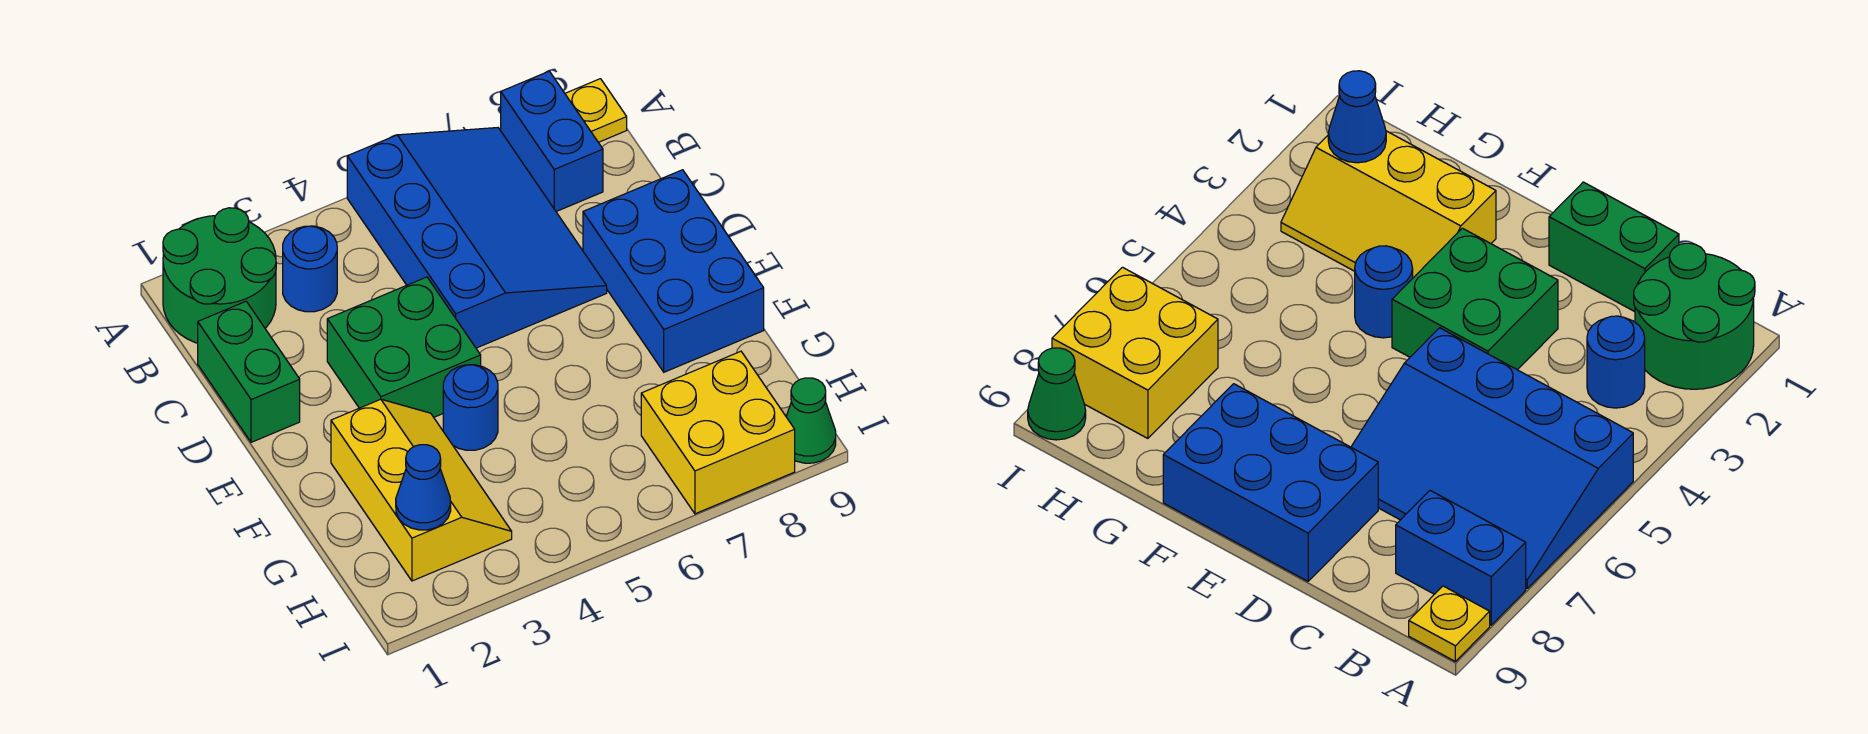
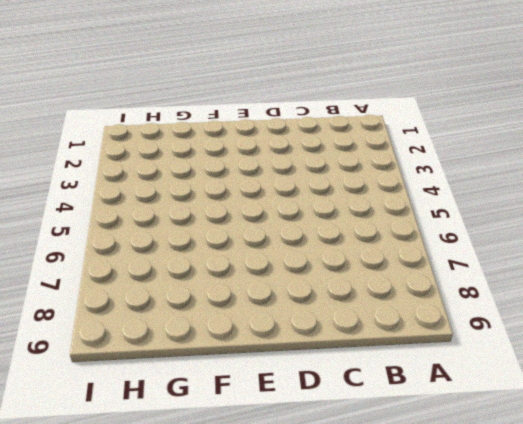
none -> green round brick A1:B2 level 1
none -> blue slope A5:D7 level 1 top 5
none -> blue brick A8:B8 level 1

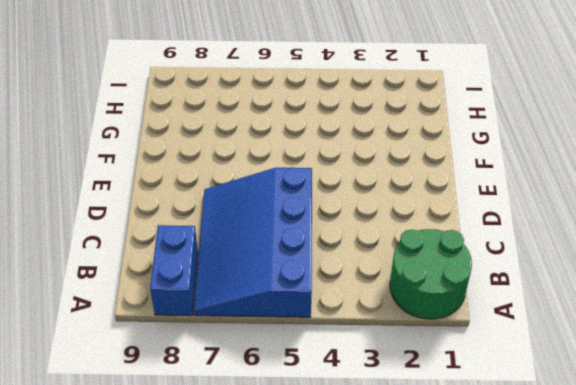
none -> yellow plate A9 level 1
none -> blue round brick B3 level 1
none -> green brick C1:D1 level 1

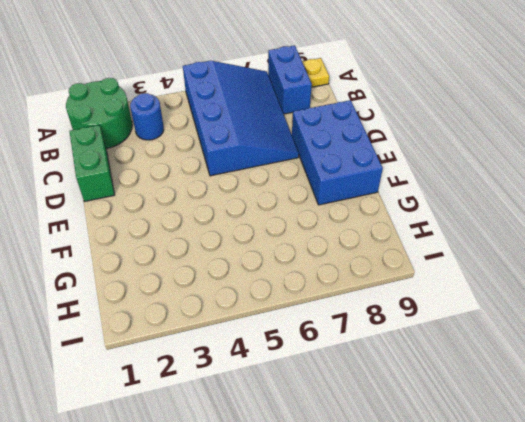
none -> green brick D3:E4 level 1
none -> yellow slope F2:H3 level 1 top 2
none -> blue round brick F4 level 1

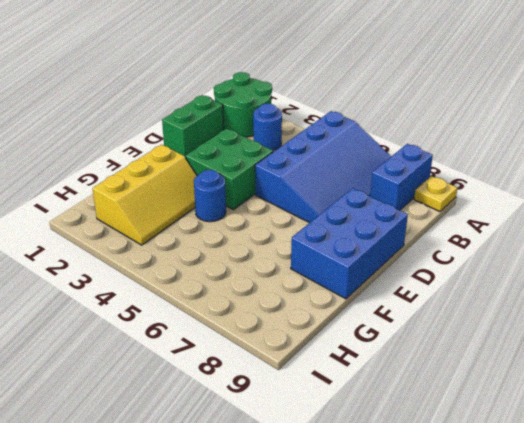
none -> yellow brick H7:I8 level 1
none -> green cone I9 level 1
none -> blue cone H2 level 2

